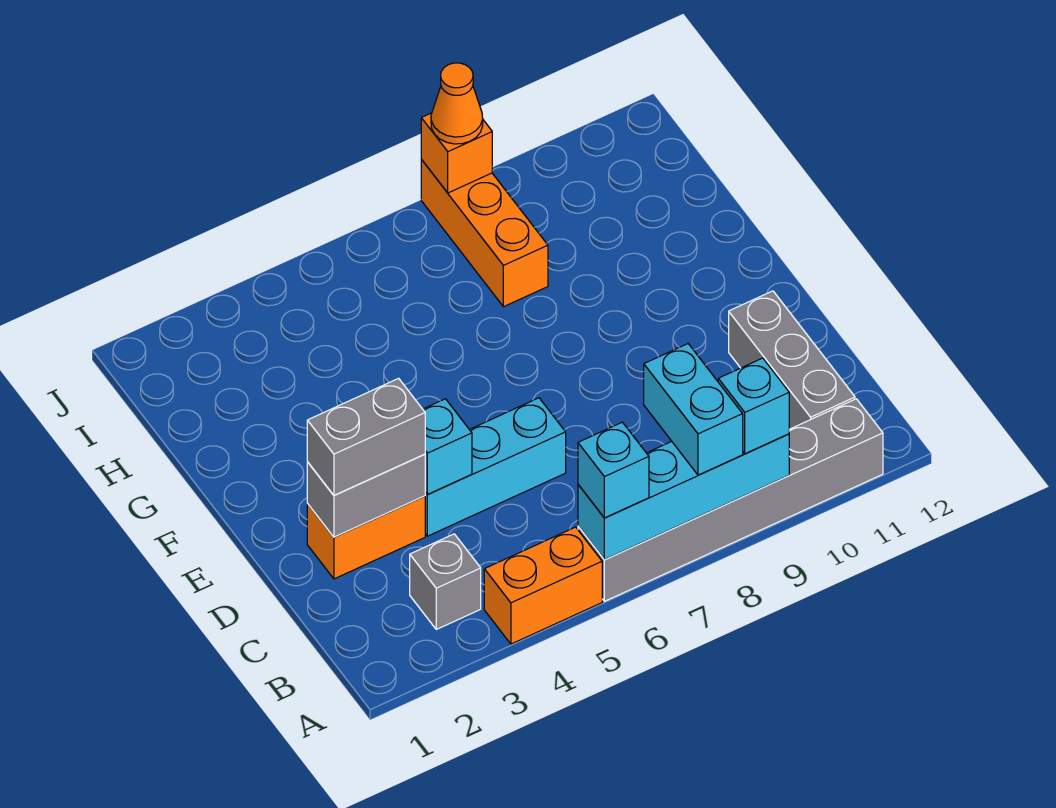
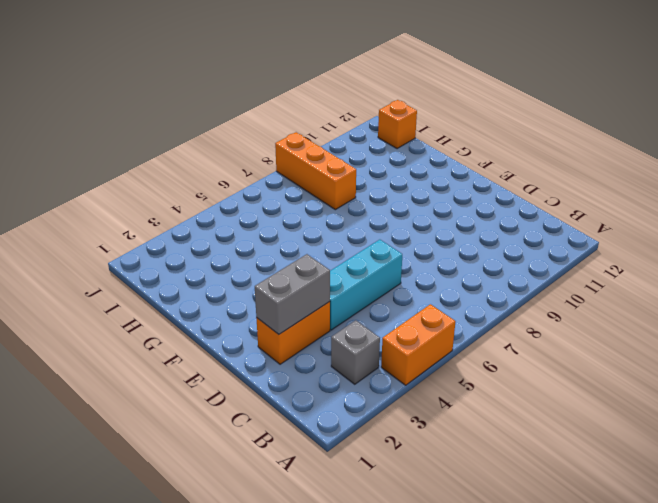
orange brick I12 level 1 -> orange brick J8 level 2
none -> grey brick A6:A11 level 1
none -> grey brick B11:D11 level 1
none -> cyan brick A6:A9 level 2

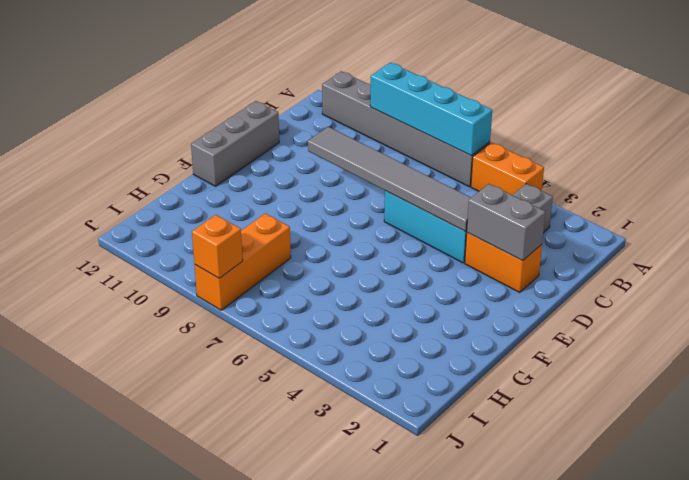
grey tile D4:D9 level 2 -> cyan brick D4 level 2
grey brick D12:F12 level 1 -> grey brick B11:D11 level 1
none -> cyan brick A6 level 3
none -> cyan brick A8:B8 level 3
none -> cyan brick A9 level 3

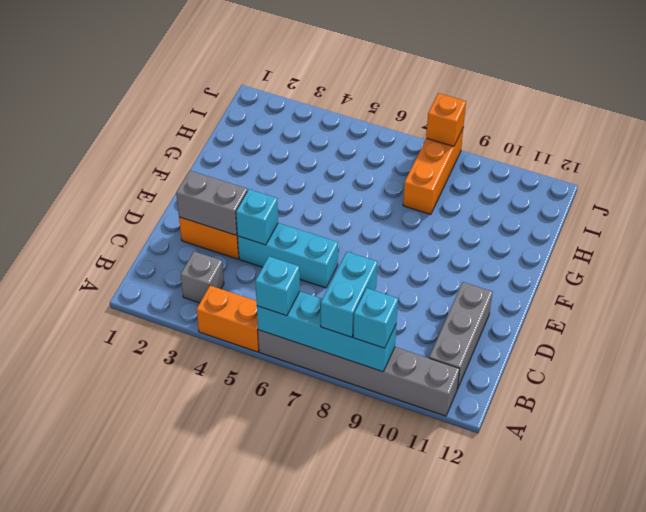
none -> grey brick D2:D3 level 3
none -> orange cone J8 level 3

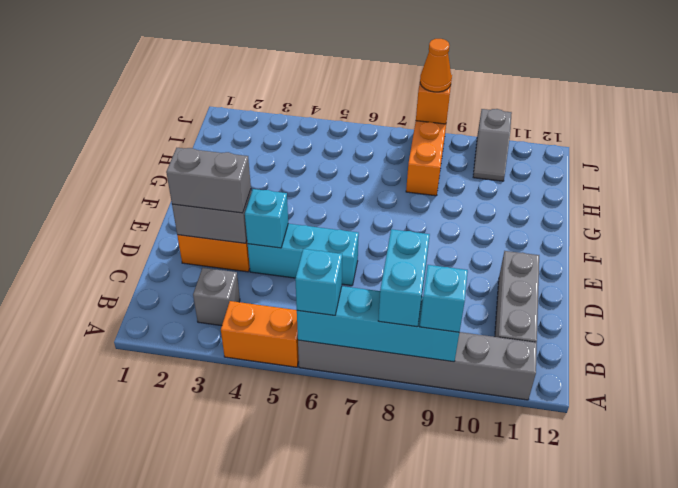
grey slope I10:J10 level 1 top J -> none

